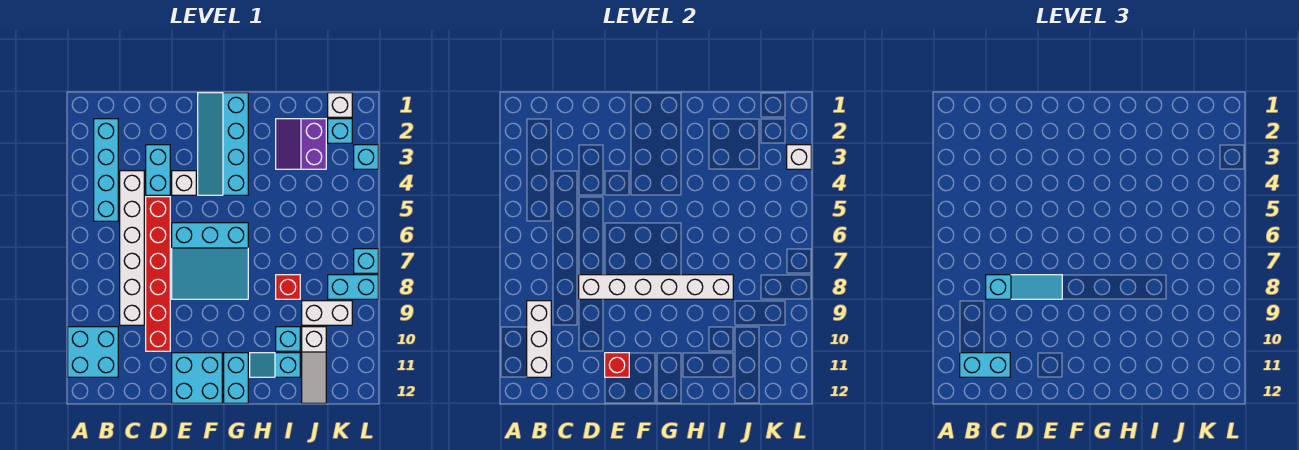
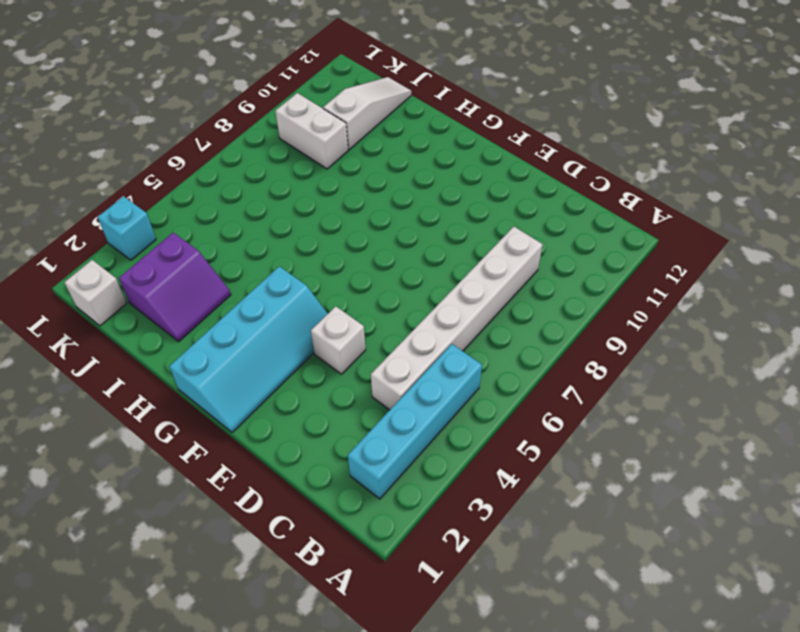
none -> cyan brick A10:B11 level 1
none -> cyan brick D3:D4 level 1
none -> red brick D5:D10 level 1

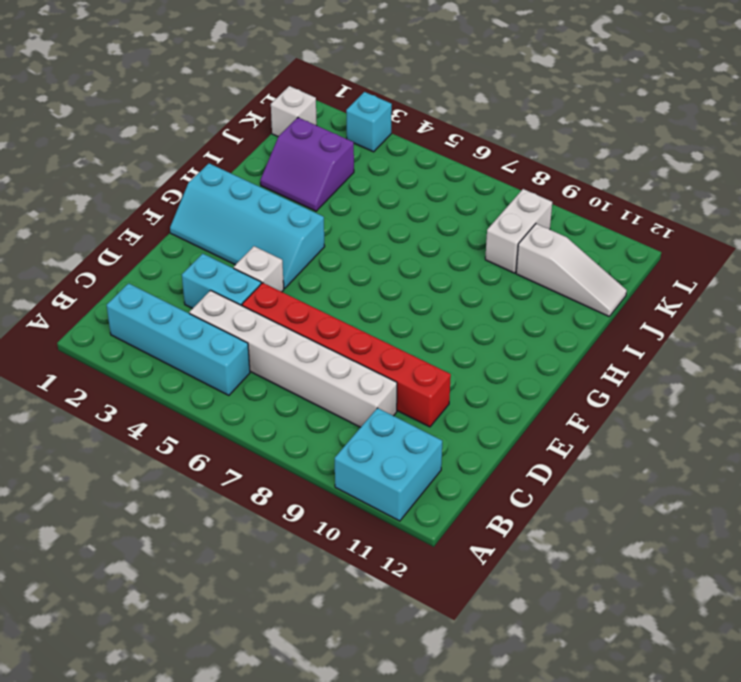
none -> cyan slope E6:G8 level 1 top 6
none -> cyan brick E11:F12 level 1
none -> cyan brick G11:G12 level 1

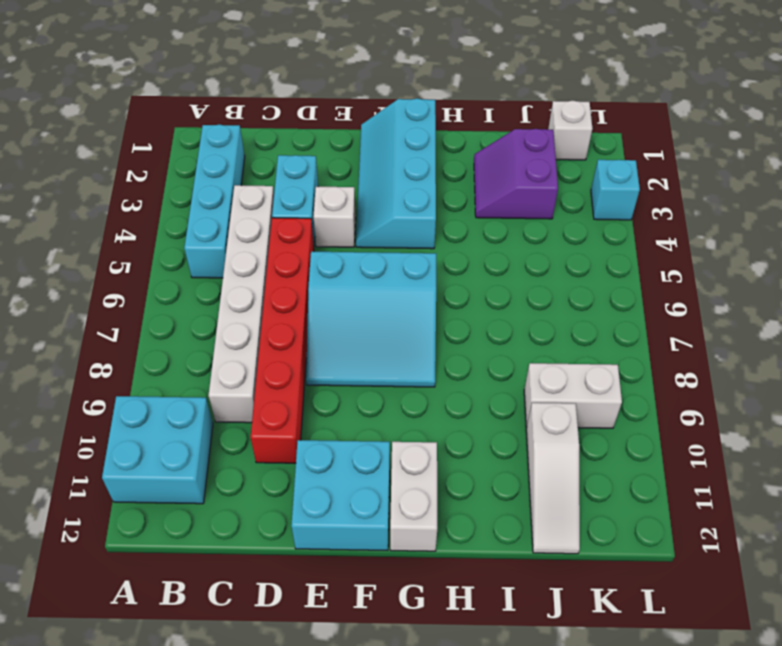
white brick G11:G12 level 1 -> cyan brick G11:G12 level 1
none -> cyan slope H11:I11 level 1 top I
none -> red brick I8 level 1
none -> cyan brick I10 level 1

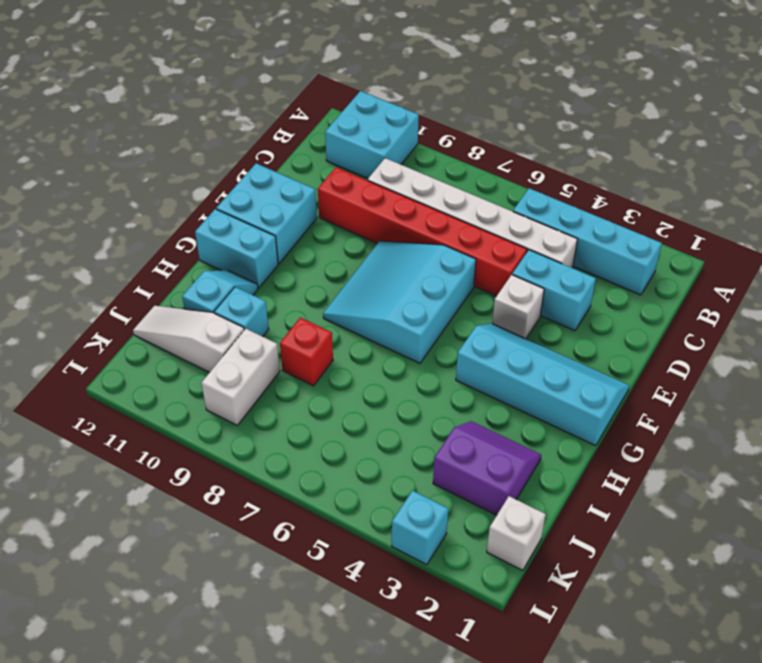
none -> cyan brick K2 level 1
none -> cyan brick K8:L8 level 1
none -> cyan brick L7 level 1

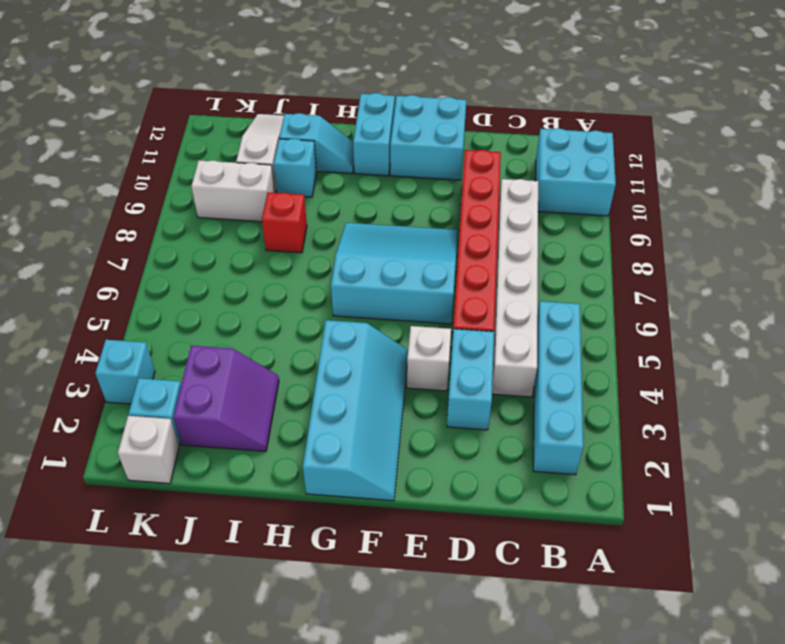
none -> cyan brick K8:L8 level 1
none -> cyan brick L7 level 1
none -> white brick B9:B11 level 2

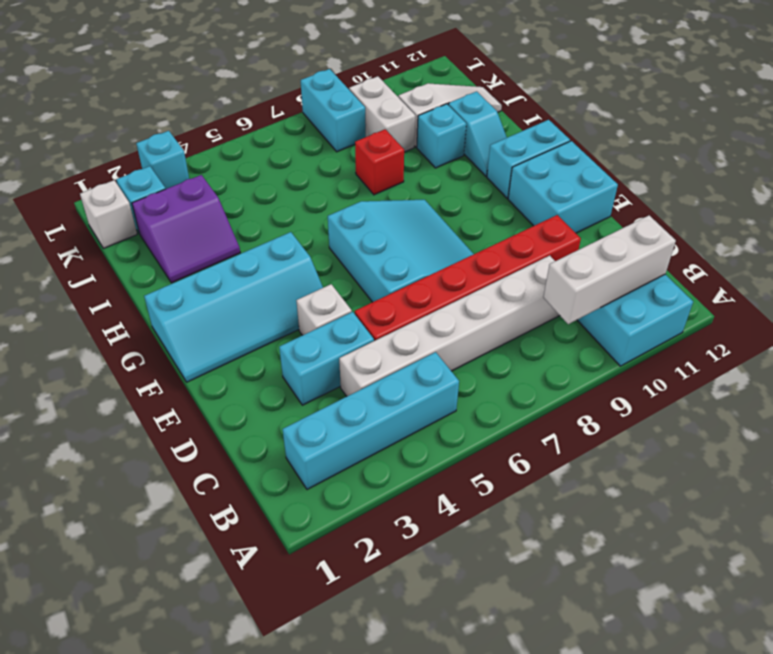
none -> cyan brick L7 level 1
none -> white brick D8:I8 level 2
none -> red brick E11 level 2

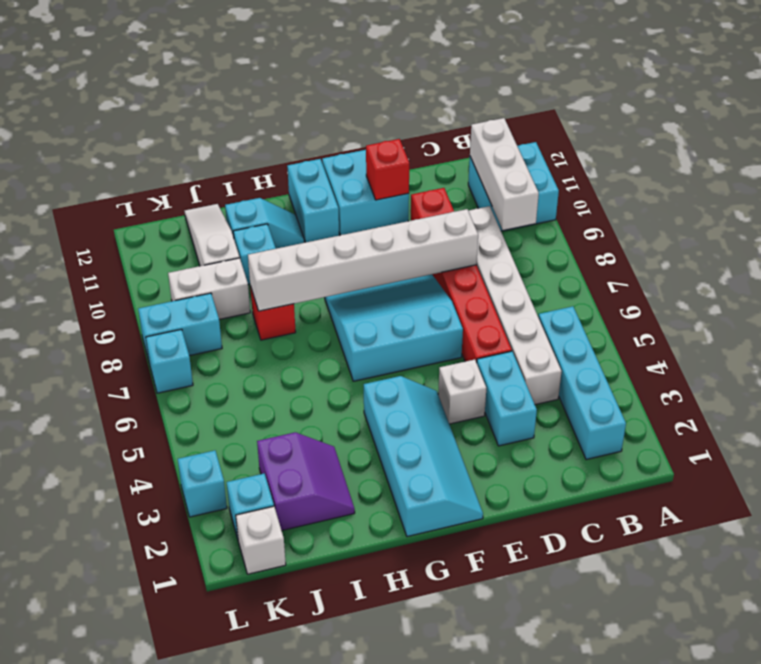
none -> white brick L3 level 2
none -> cyan brick B11:C11 level 3
none -> cyan slope C8:E8 level 3 top C

